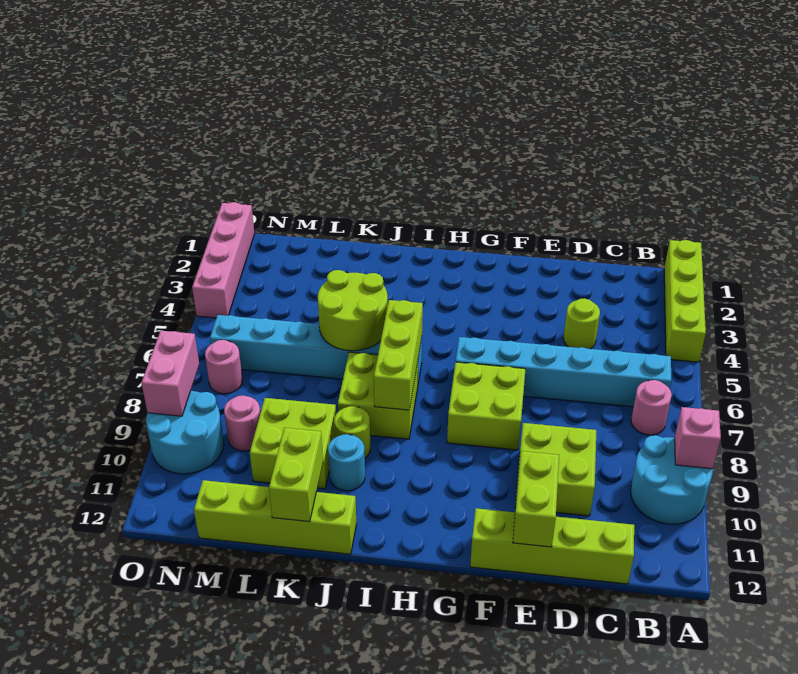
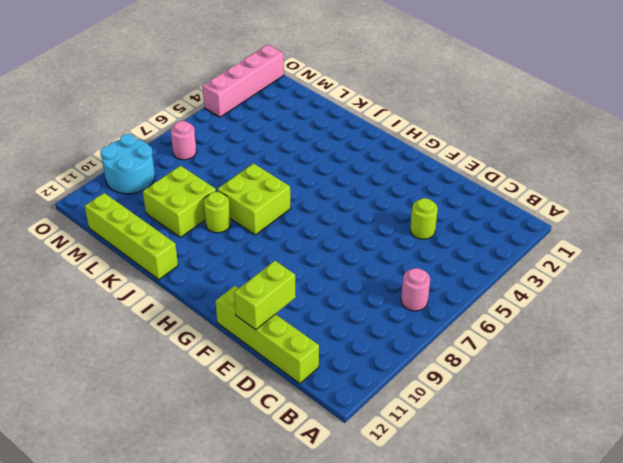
none -> lime brick A1:A4 level 1
none -> cyan round brick A9:B10 level 1
none -> cyan brick B6:G6 level 1

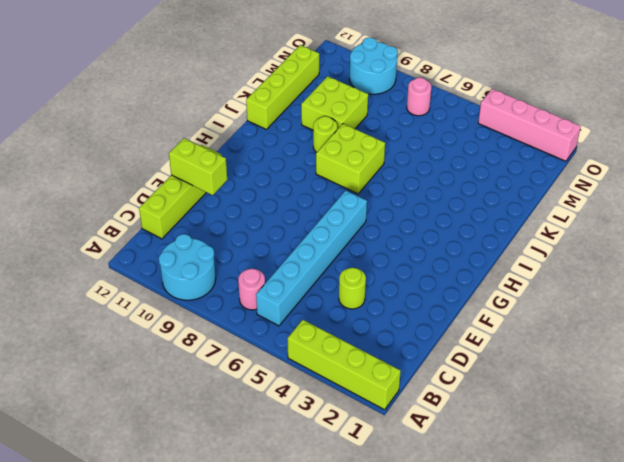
none -> lime brick D9:E10 level 1
none -> lime brick F7:G8 level 1
none -> cyan brick I6:N6 level 1

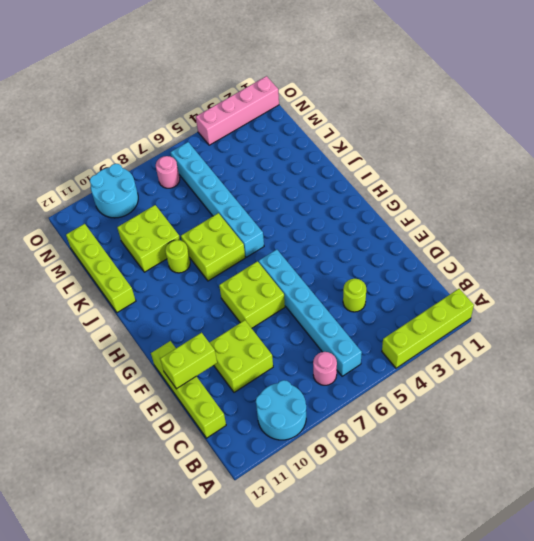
none -> cyan round brick J10 level 1
none -> pink round brick M9 level 1
none -> pink brick A9 level 2

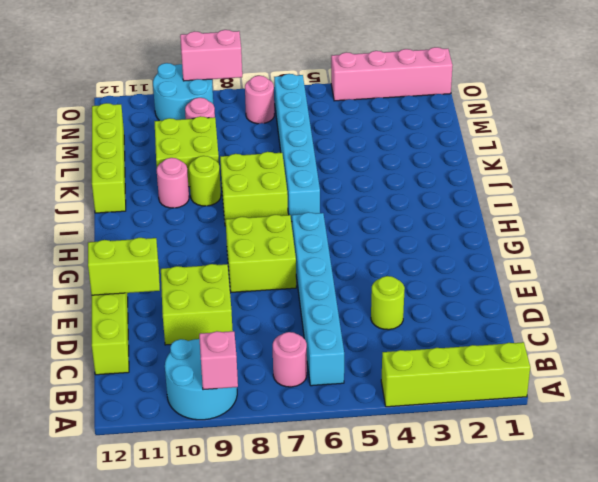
pink round brick J10 level 1 -> cyan round brick J10 level 1
none -> lime brick I6:I8 level 2
none -> lime round brick J5:K6 level 2
none -> lime brick K11:K12 level 2

